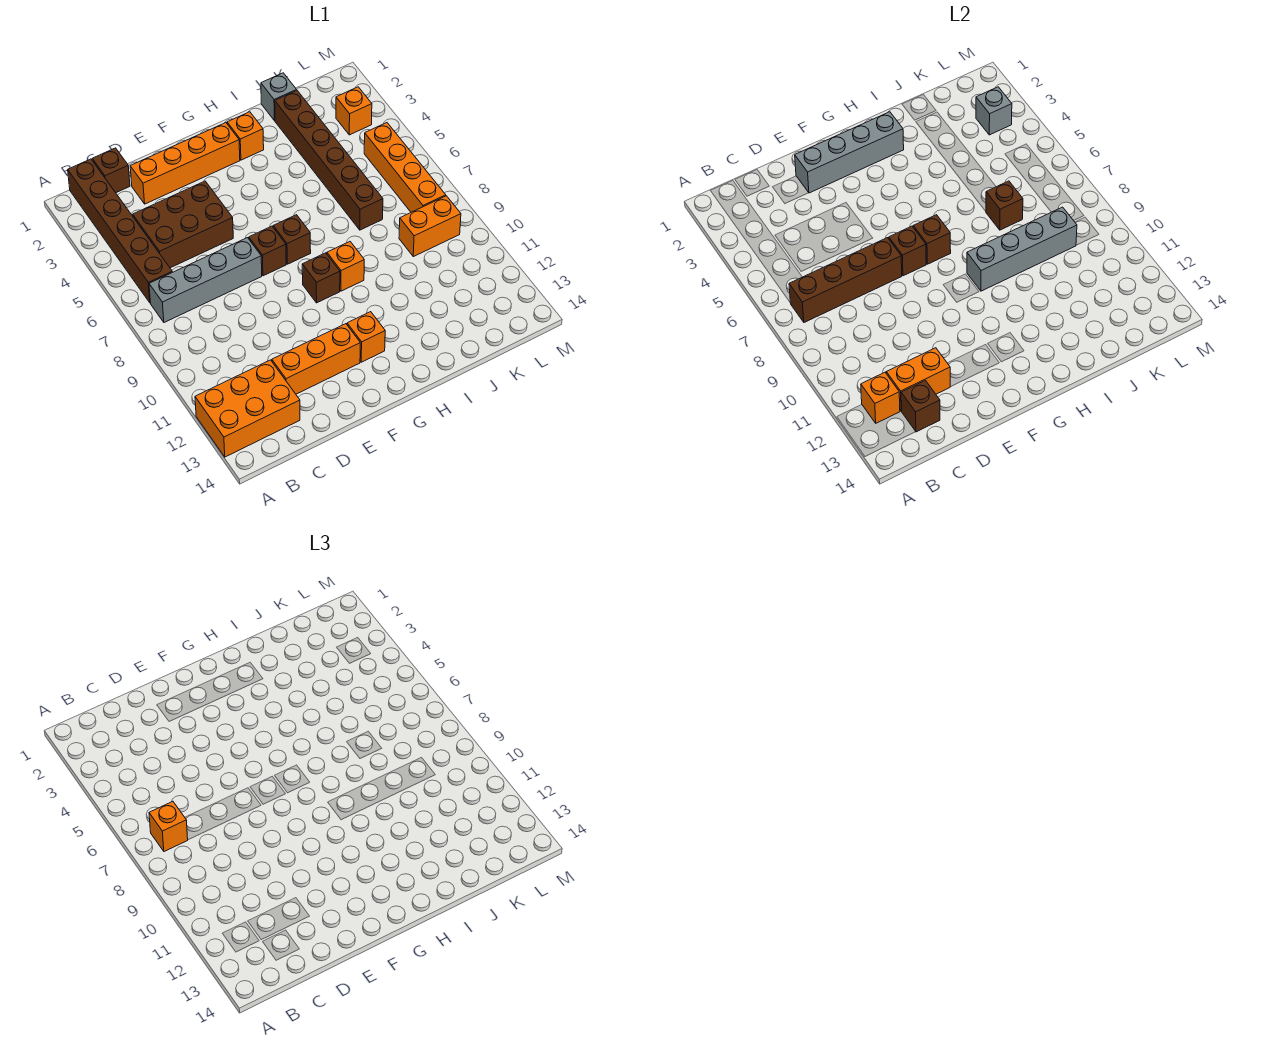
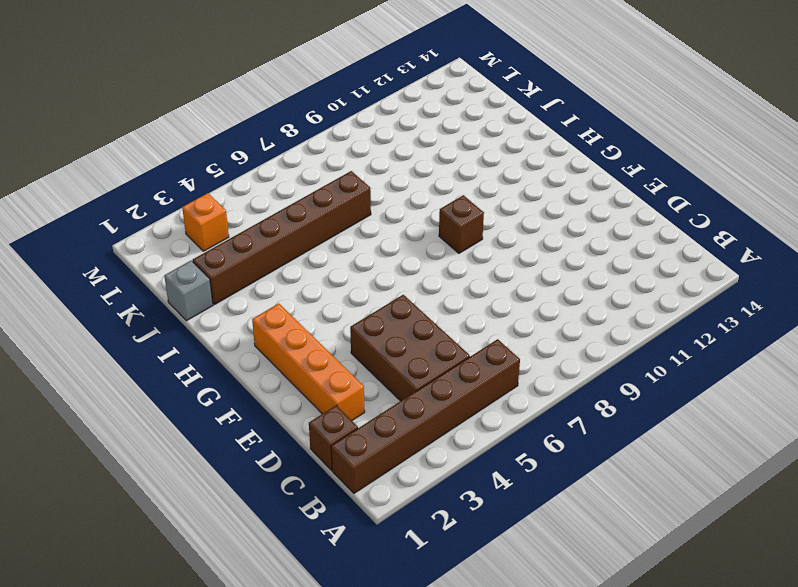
none -> orange brick A12:C13 level 1
none -> grey brick B7:E7 level 1
none -> orange brick D12:F12 level 1

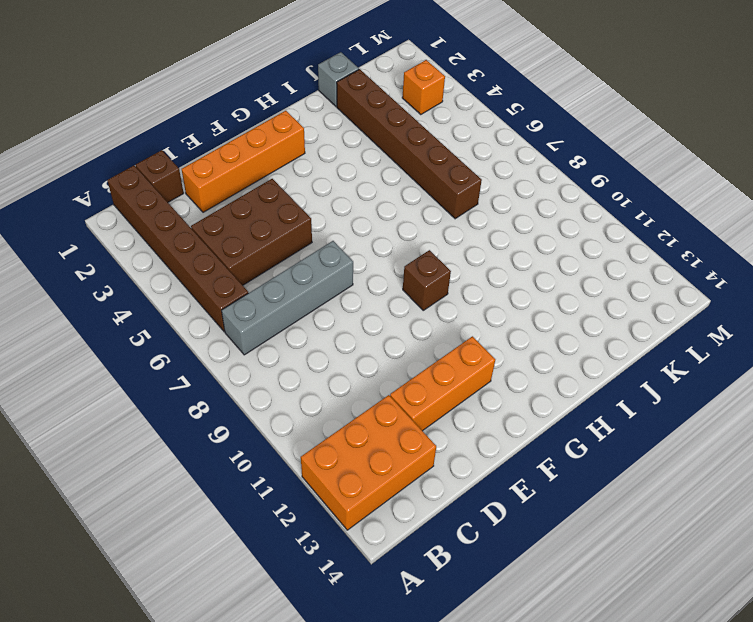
none -> brown brick F7 level 1
none -> brown brick G7 level 1
none -> orange brick G12 level 1

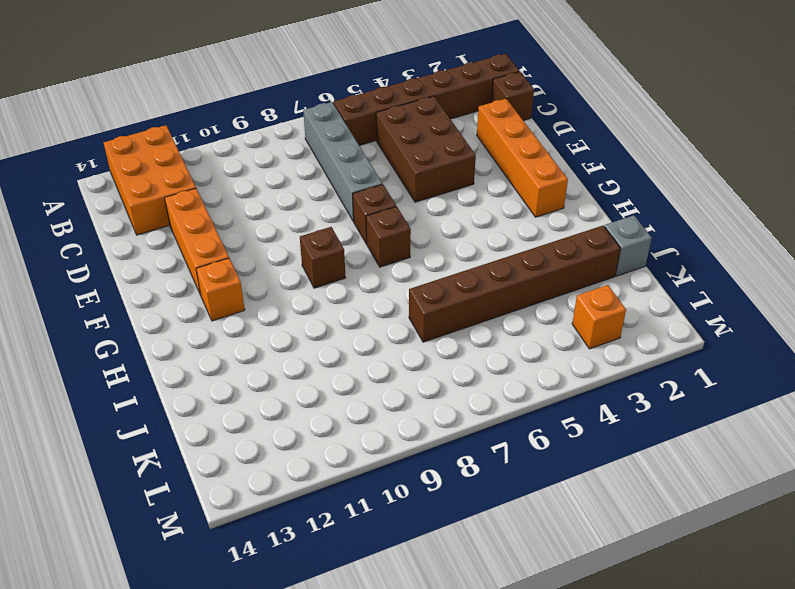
none -> orange brick H2 level 1
none -> orange brick H9 level 1
none -> orange brick K9:L9 level 1

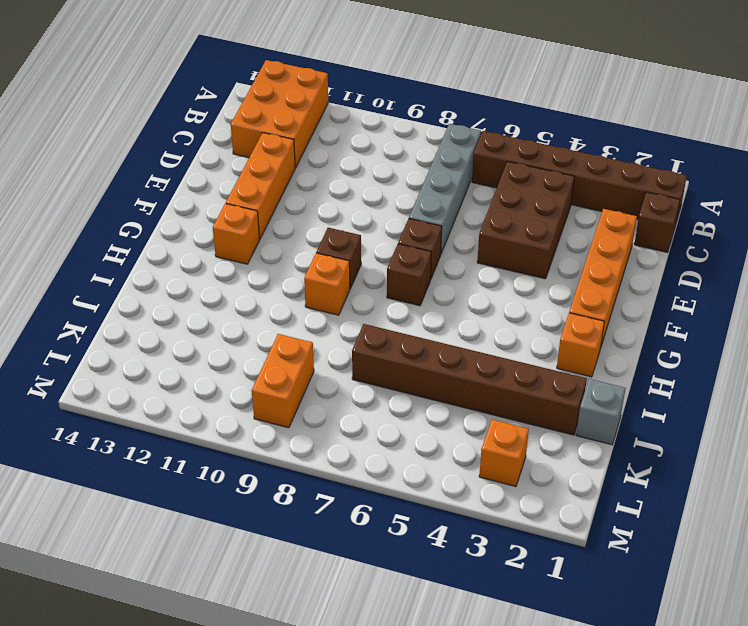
none -> orange brick L5:L8 level 1
none -> brown brick B7:E7 level 2
none -> orange brick B12 level 2

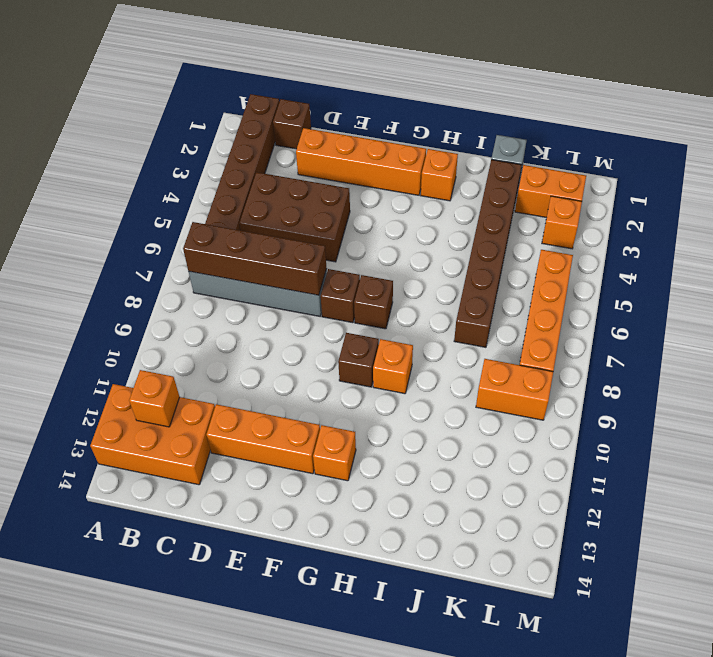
orange brick K2:L2 level 1 -> orange brick C12:D12 level 2
none -> brown brick C13 level 2
none -> grey brick E2:H2 level 2
none -> brown brick F7 level 2

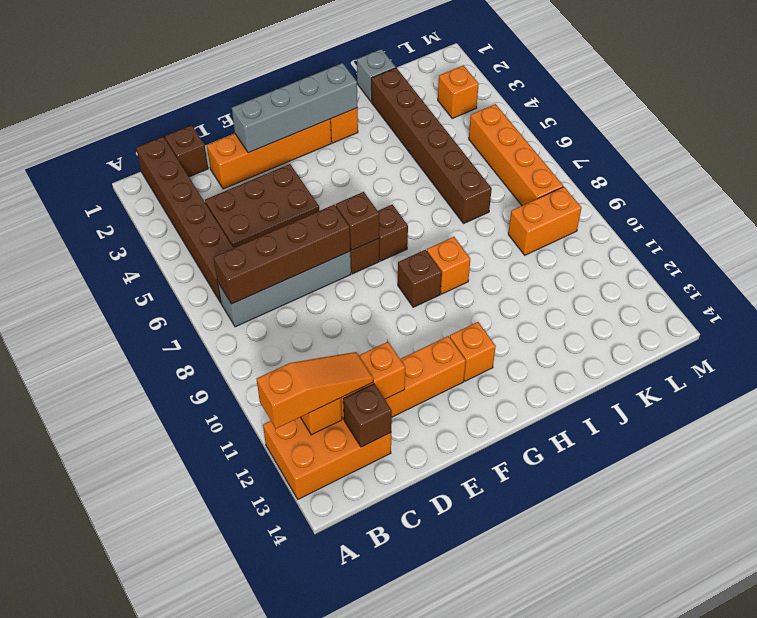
orange slope A12:C12 level 3 top A -> none
none -> brown brick G7 level 2
none -> grey brick H9:K9 level 2
none -> brown brick J7 level 2

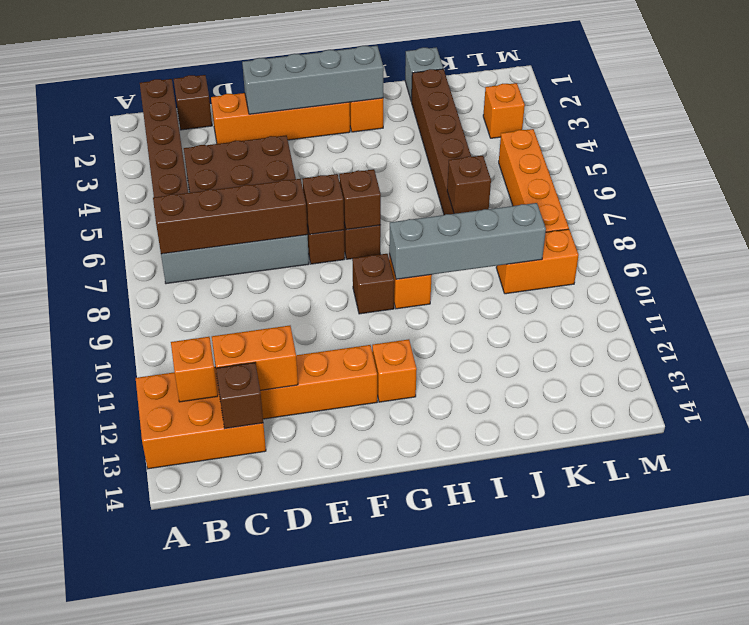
none -> grey brick L3 level 2
none -> orange brick B7 level 3

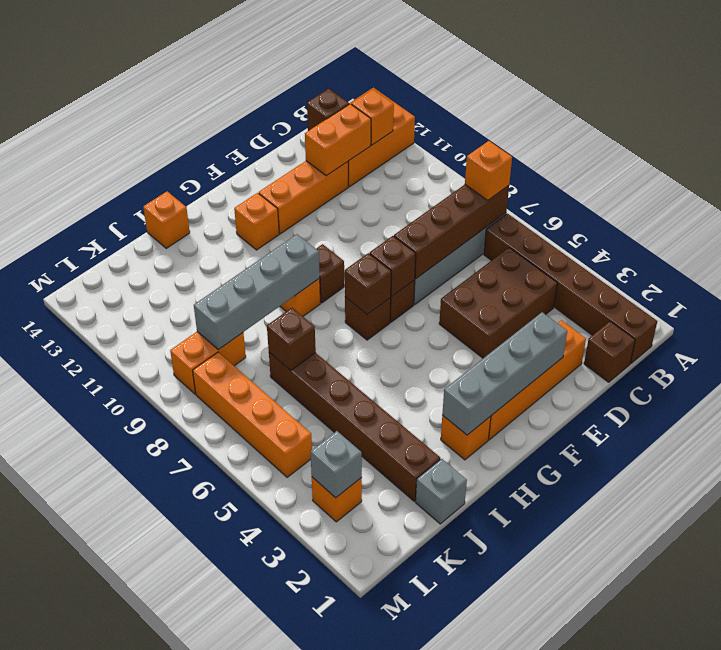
orange brick I14 level 1 -> none

